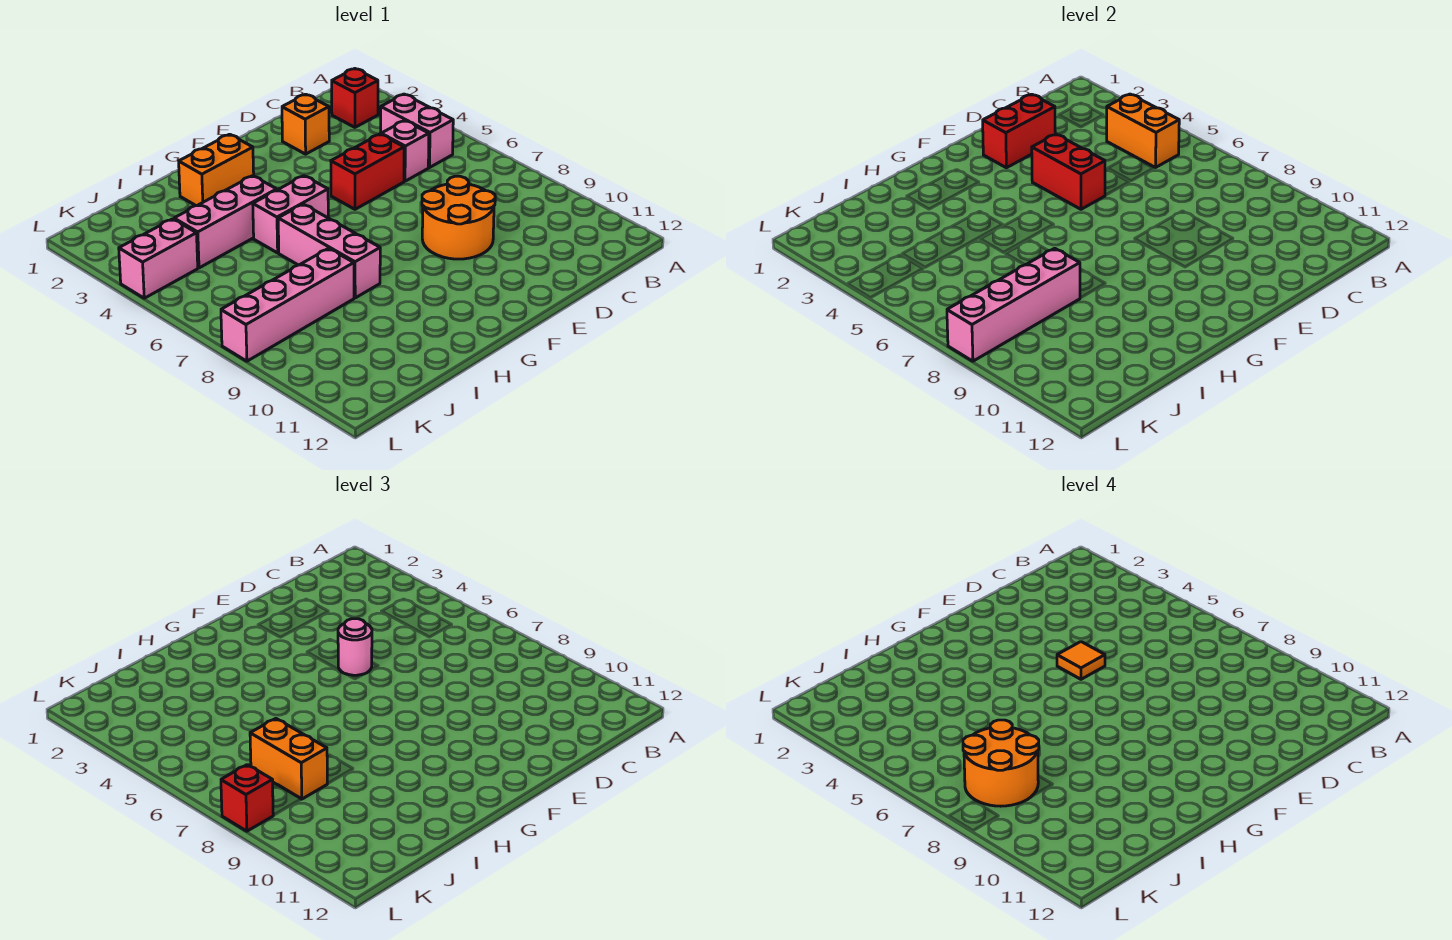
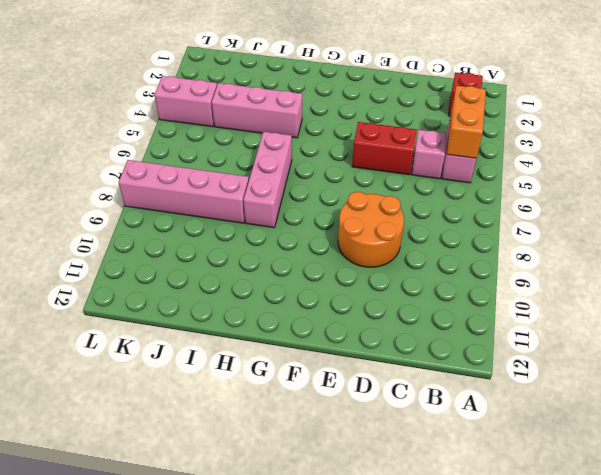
none -> orange brick D2 level 1
none -> orange brick G2:H2 level 1
none -> pink brick G5:H5 level 1

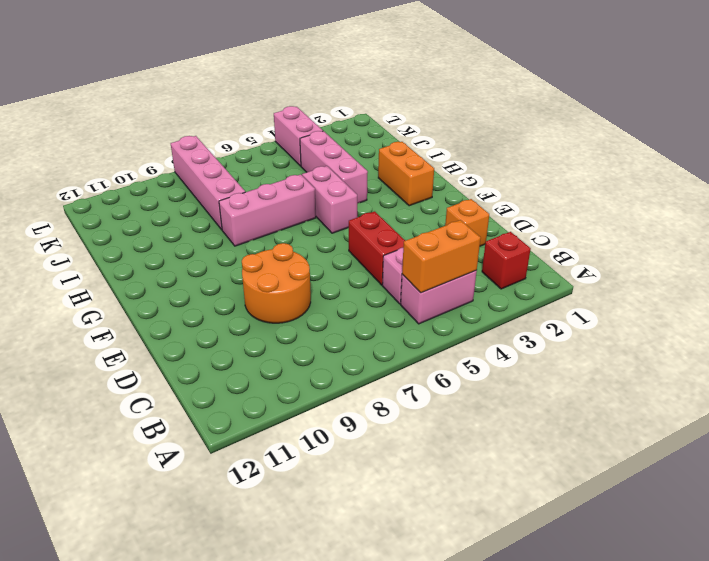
none -> red brick D2:E2 level 2
none -> red brick E4:E5 level 2
none -> pink brick I8:L8 level 2

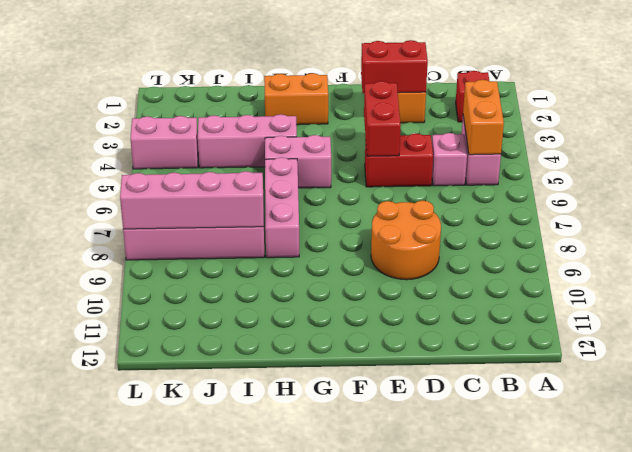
none -> pink round brick E5 level 3
none -> orange brick J7:J8 level 3
none -> red brick L8 level 3

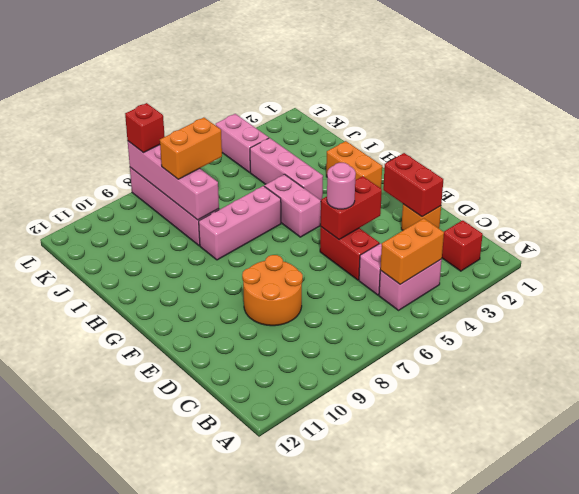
none -> orange tile E5 level 4
none -> orange round brick J7:K8 level 4

